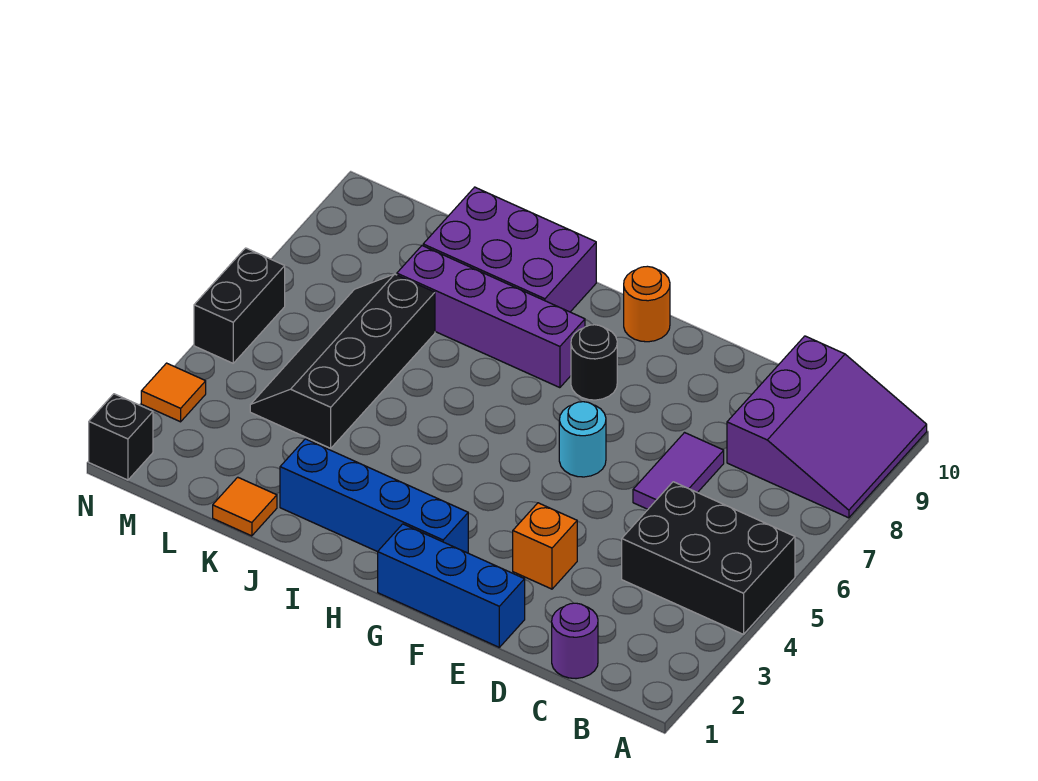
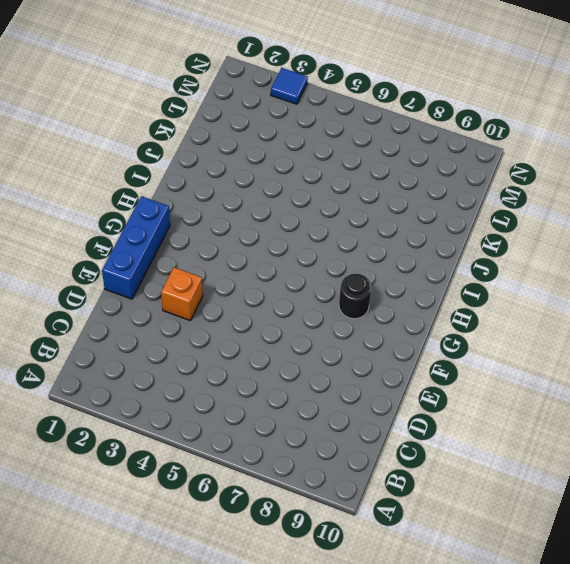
blue tile N3 level 1 -> orange tile N3 level 1
none -> black brick A4:C5 level 1
none -> purple slope A8:C10 level 1 top C
none -> purple round brick C1 level 1

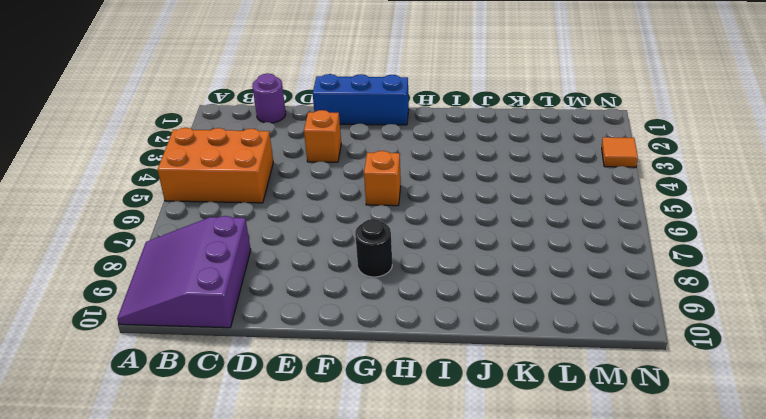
orange brick A4:C5 level 1 -> black brick A4:C5 level 1
orange brick G5 level 1 -> none
none -> purple tile D6:D7 level 1
none -> cyan round brick F6 level 1
none -> blue brick G2:J2 level 1

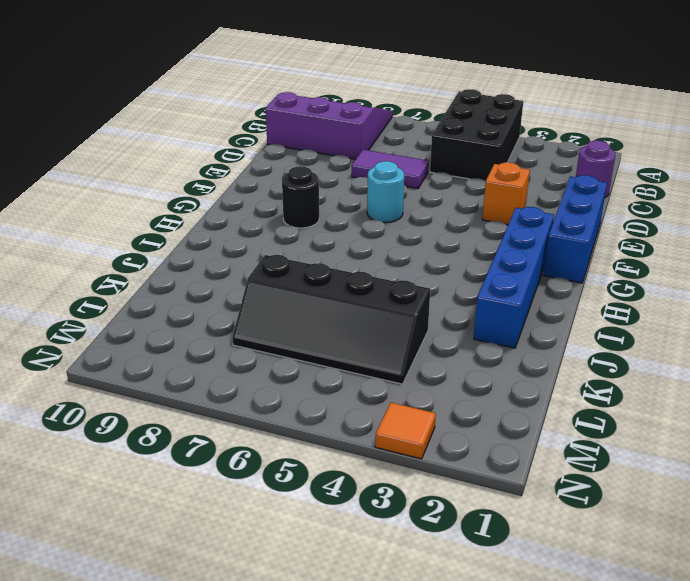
none -> orange round brick G10 level 1
none -> purple brick H8:K8 level 1
none -> purple brick I9:K10 level 1

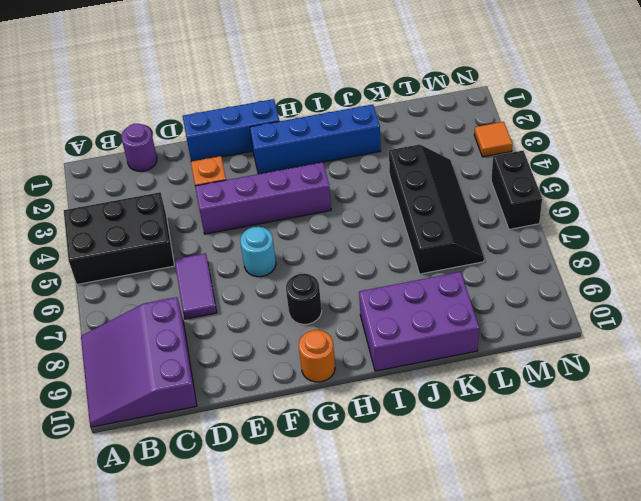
purple brick E4:H4 level 1 -> purple brick H8:K8 level 1
none -> orange tile K1 level 1
none -> black brick N1 level 1

